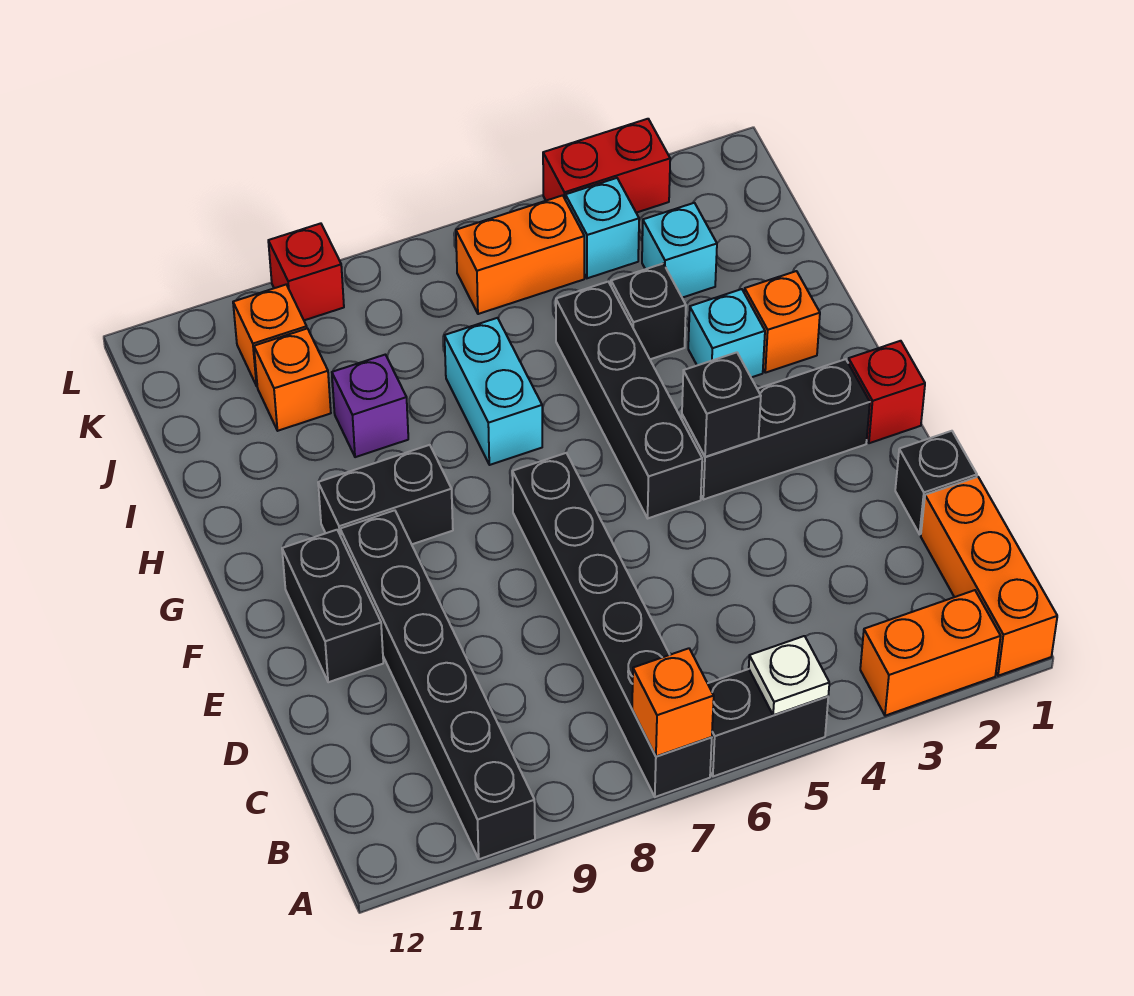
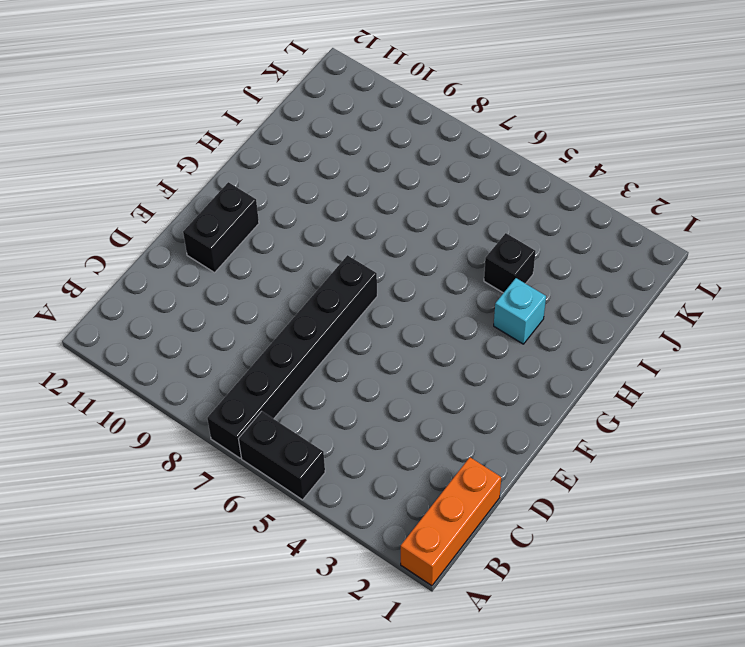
none -> orange brick A2:A3 level 1
none -> black brick A10:F10 level 1
none -> black brick D1 level 1

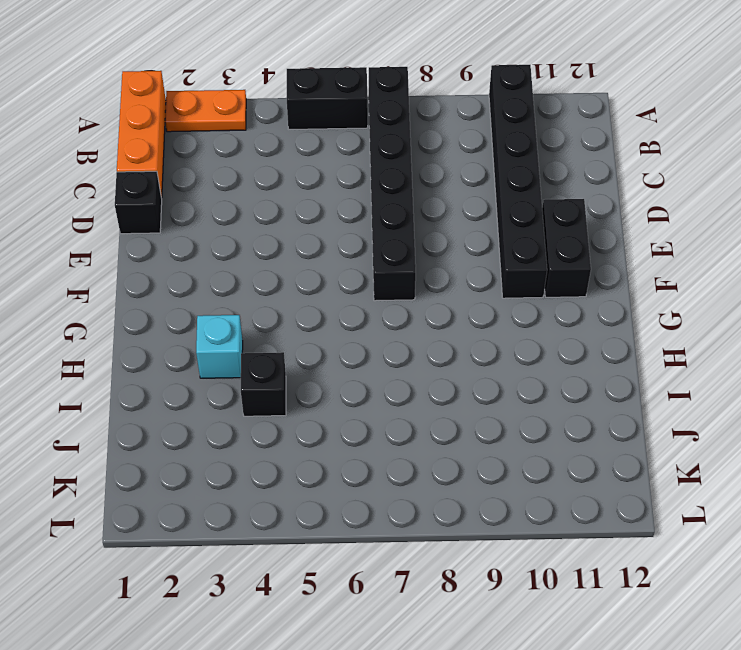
orange plate A2:A3 level 1 -> orange brick A2:A3 level 1
none -> red brick F1 level 1
none -> black brick F2:F4 level 1
none -> black brick F5:I5 level 1

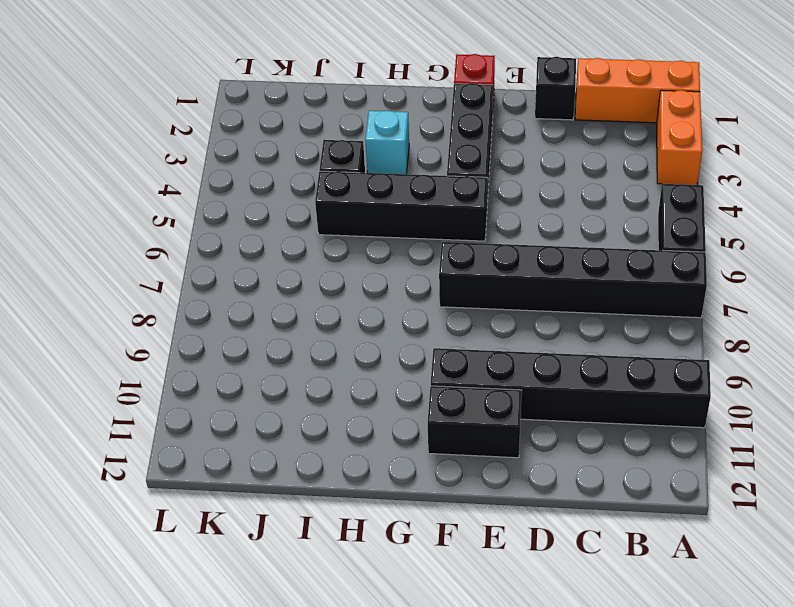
none -> black brick G9:G10 level 1
none -> orange brick H2 level 1
none -> cyan brick H7:I7 level 1

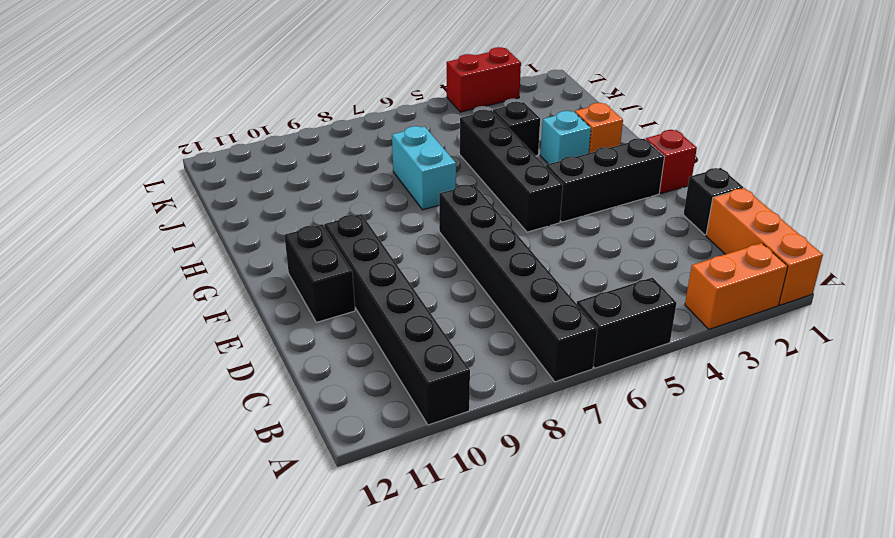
none -> black brick G9:G10 level 1
none -> purple brick I9 level 1
none -> cyan brick J3 level 1

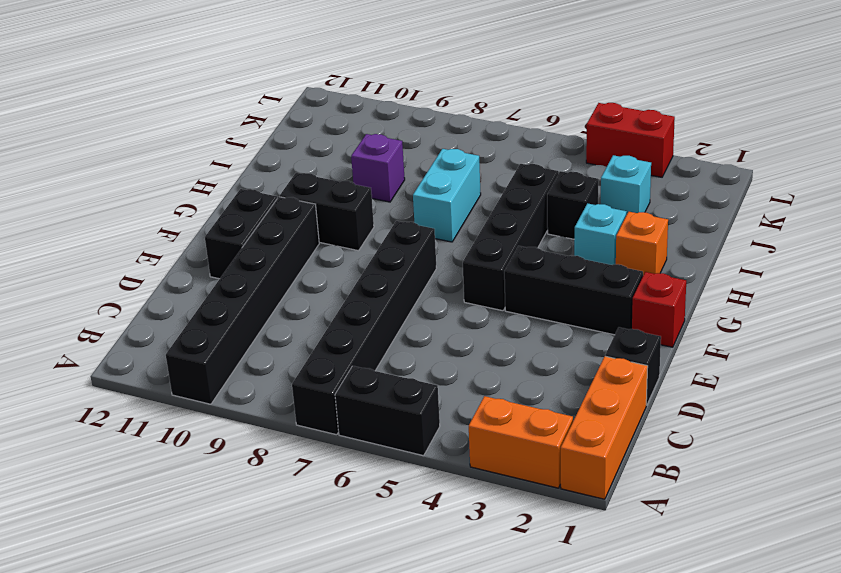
none -> orange brick J10 level 1
none -> cyan brick K4 level 1
none -> orange brick K5:K6 level 1

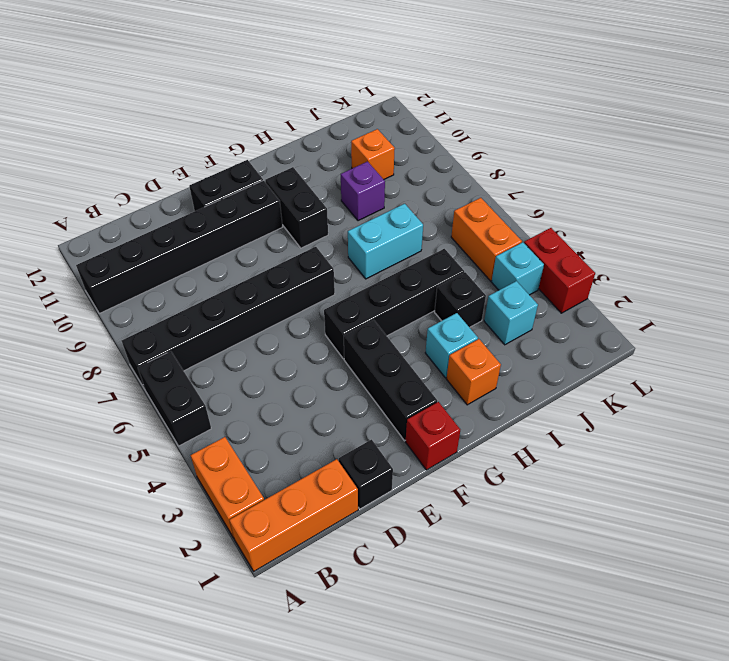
none -> orange brick K10 level 1
none -> red brick L9 level 1
none -> white plate A5 level 2

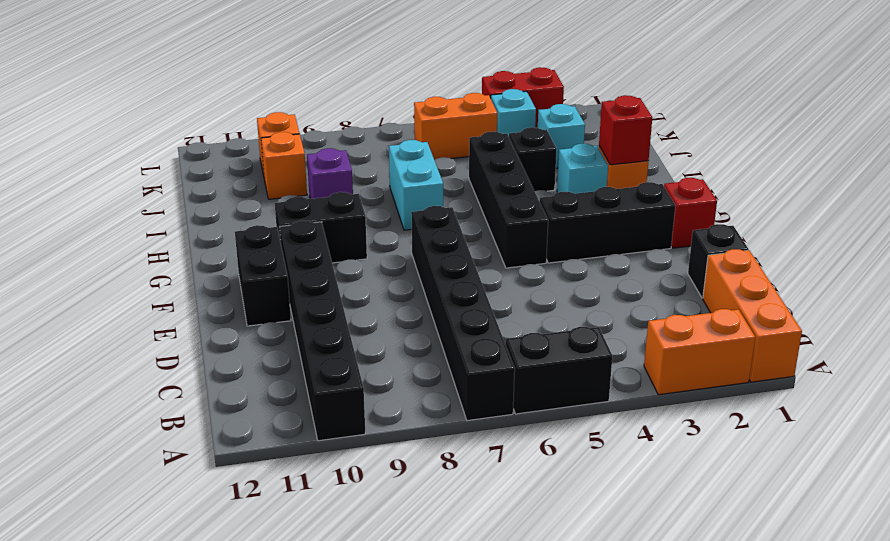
red brick H2 level 2 -> red brick L9 level 1
none -> white plate A5 level 2
none -> orange brick A7 level 2
none -> black brick F4 level 2

